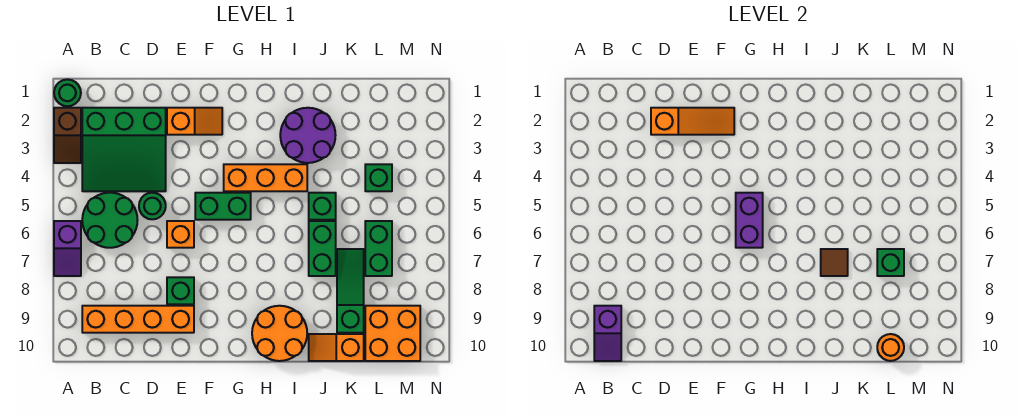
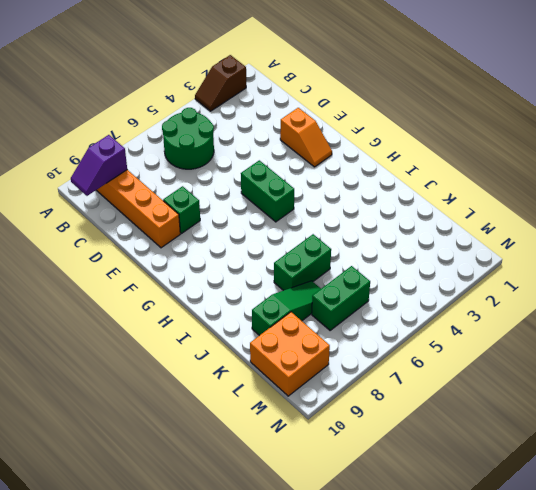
none -> green round brick A1 level 1
none -> purple slope A6:A7 level 1 top 6
none -> green slope B2:D4 level 1 top 2

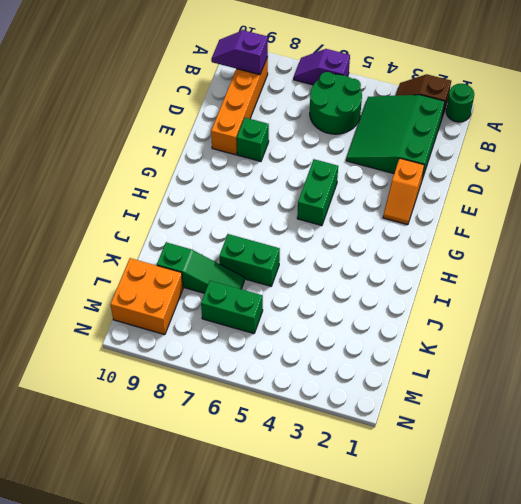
none -> green round brick D5 level 1
none -> orange brick E6 level 1
none -> orange brick G4:I4 level 1

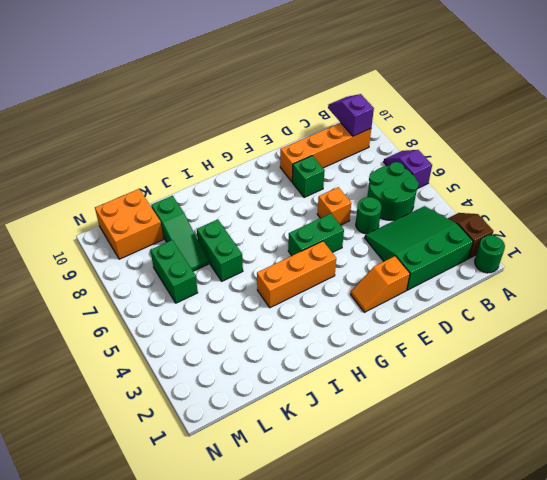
none -> orange round brick H9:I10 level 1
none -> purple round brick I2:J3 level 1
none -> green brick J5 level 1

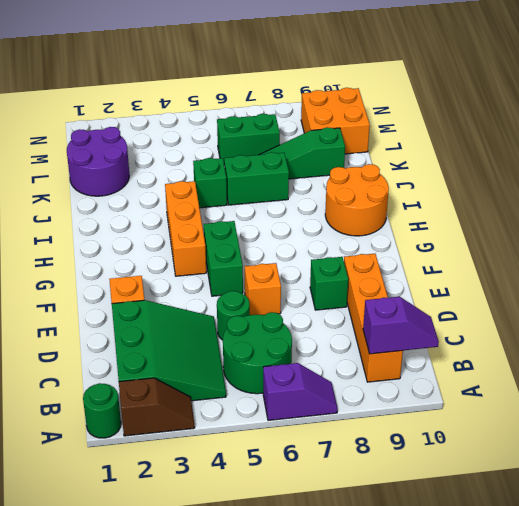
purple round brick K1:L2 level 1 -> purple round brick I2:J3 level 1
none -> orange slope J10:K10 level 1 top K
none -> green brick L4 level 1
none -> orange slope D2:F2 level 2 top D

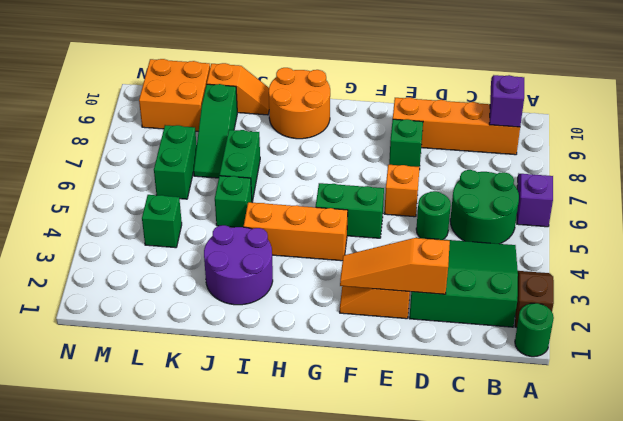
none -> purple brick G5:G6 level 2
none -> brown tile J7 level 2
none -> green brick L7 level 2

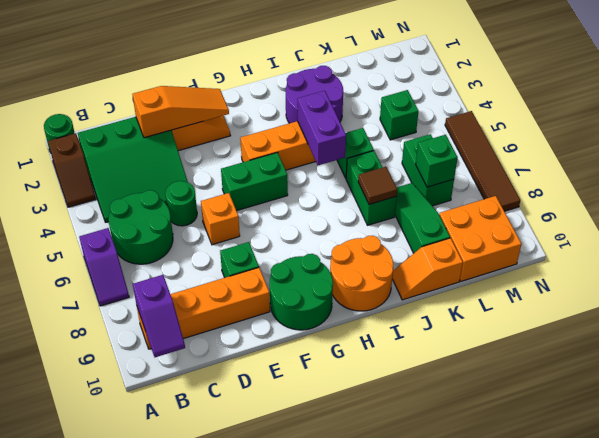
green round brick F9:G10 level 1 -> none
purple brick I4:I5 level 2 -> purple brick G5:G6 level 2
brown tile N5:N8 level 1 -> none
none -> orange round brick L10 level 2

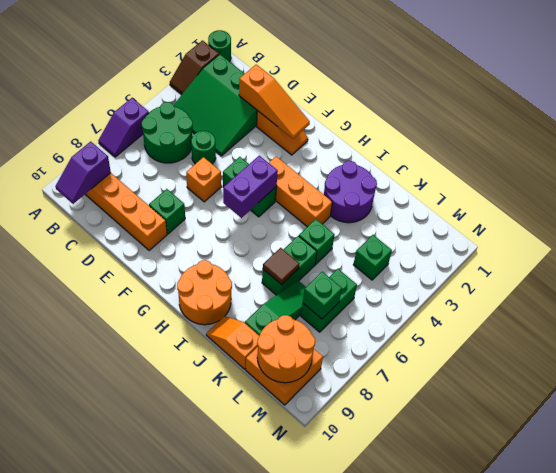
orange round brick L9:M10 level 2 -> orange round brick L10 level 2

